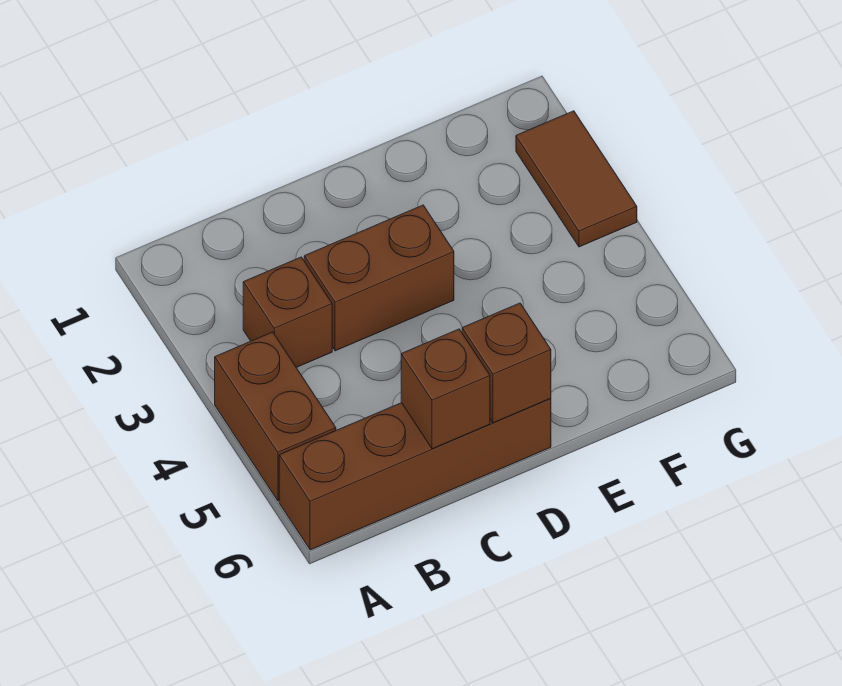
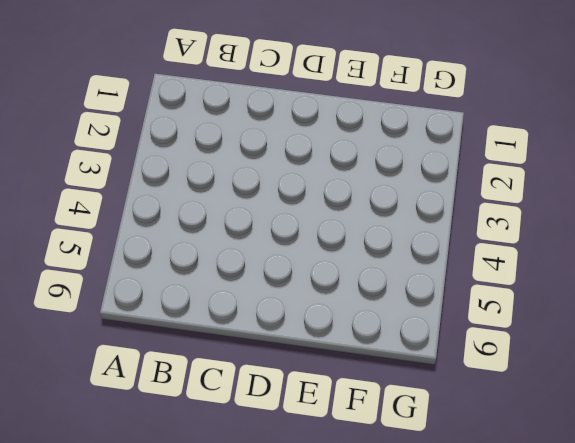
none -> brown brick A4:A5 level 1
none -> brown brick A6:D6 level 1

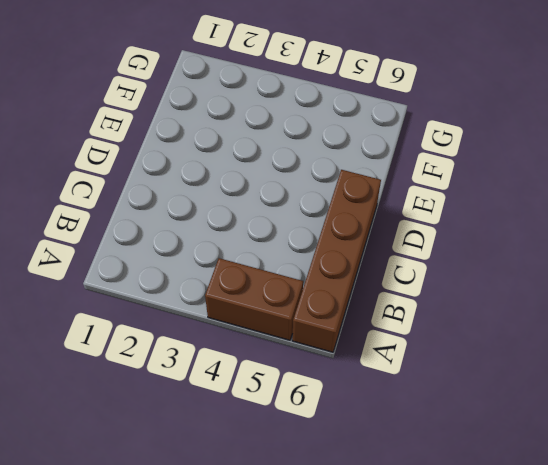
none -> brown brick B3 level 1
none -> brown brick C3:D3 level 1

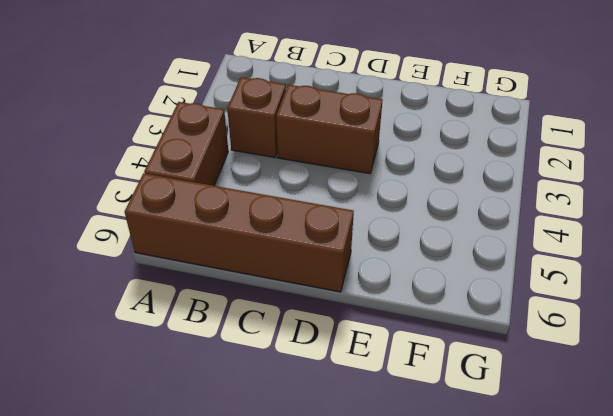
none -> brown tile G2:G3 level 1
none -> brown brick C6 level 2

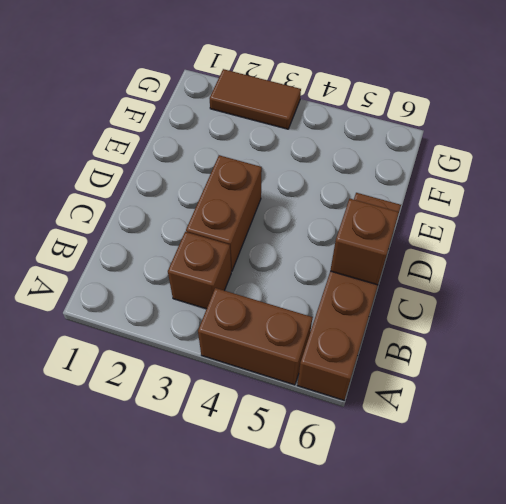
none -> brown brick D6 level 2

